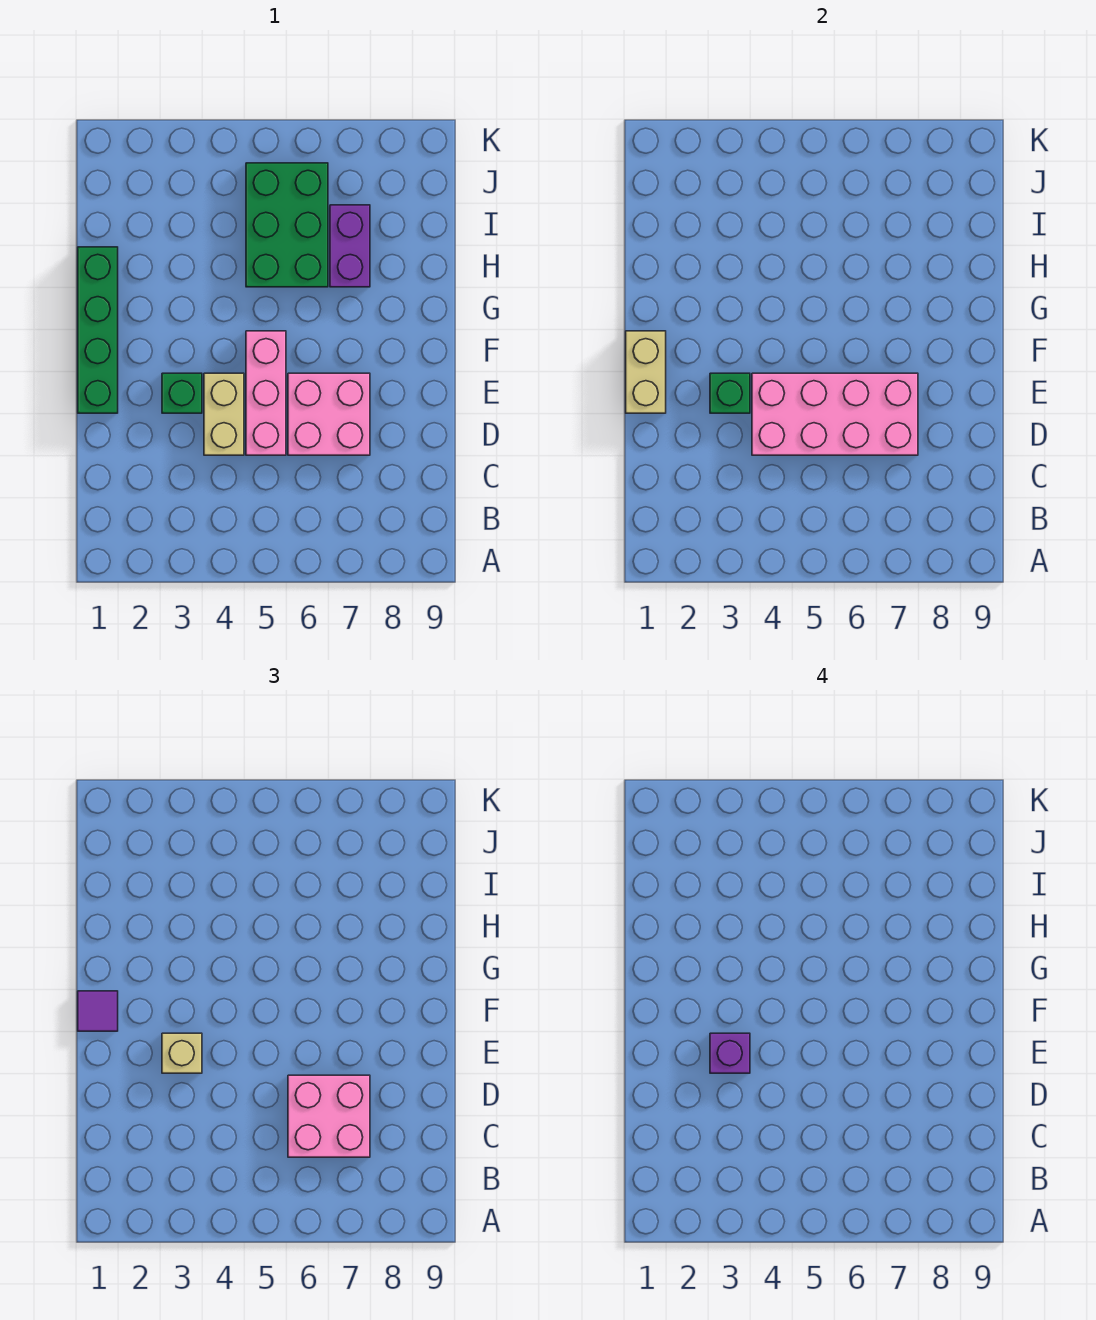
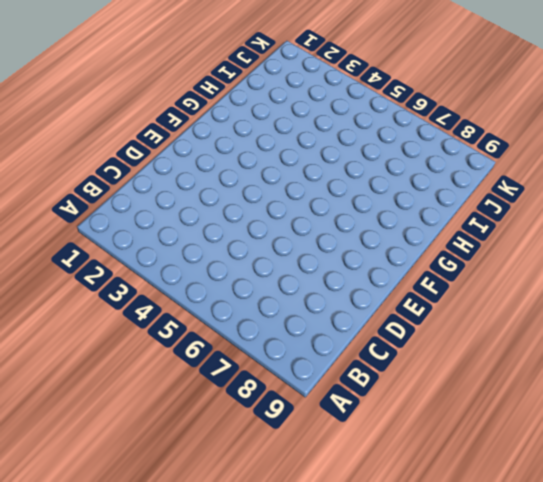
none -> tan brick D4:E4 level 1
none -> pink brick D5:F5 level 1
none -> pink brick D6:E7 level 1

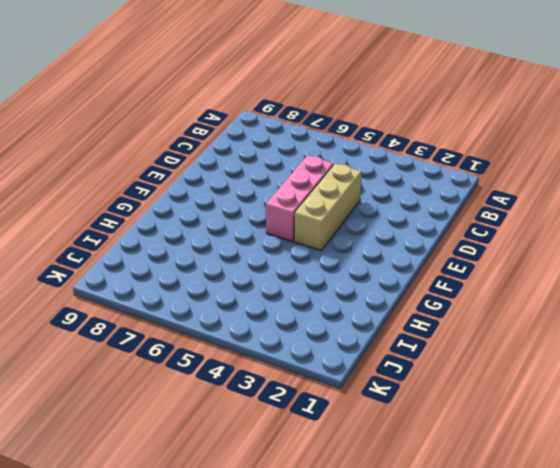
tan brick D4:F4 level 1 -> tan brick D4:E4 level 1
none -> pink brick D6:E7 level 1
none -> green brick E1:H1 level 1
none -> green brick E3 level 1

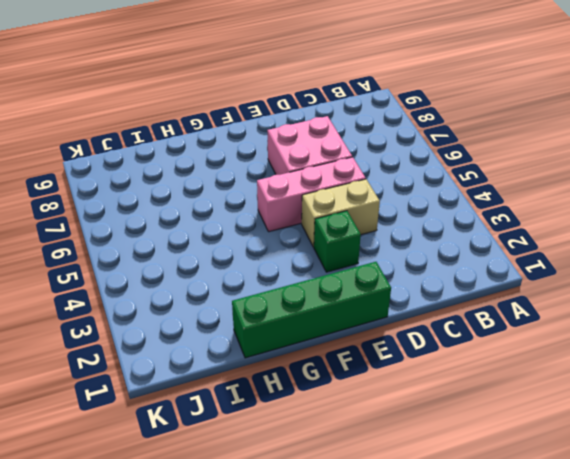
none -> green brick H5:J6 level 1
none -> purple brick H7:I7 level 1
none -> pink brick D4:E7 level 2

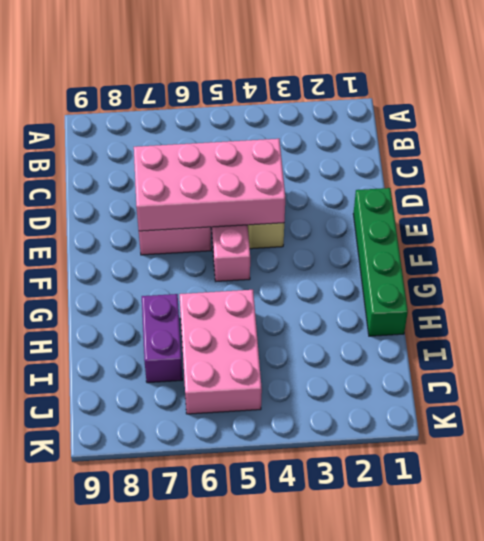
pink brick H5:J6 level 1 -> green brick H5:J6 level 1
none -> green brick E3 level 1
none -> tan brick E1:F1 level 2
none -> green brick E3 level 2

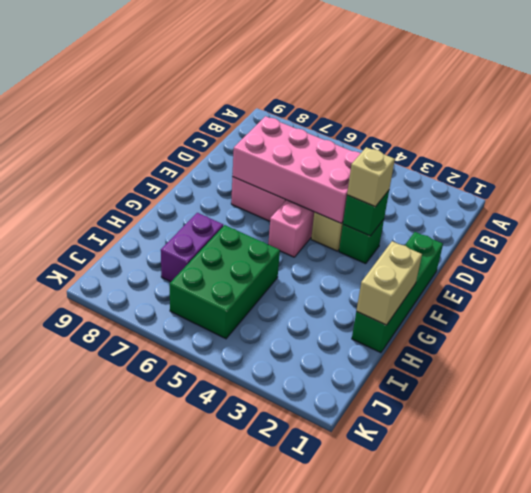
tan brick G1:H1 level 2 -> tan brick E1:F1 level 2
none -> pink brick C6:D7 level 3
none -> purple tile F1 level 3
none -> purple brick E3 level 4

